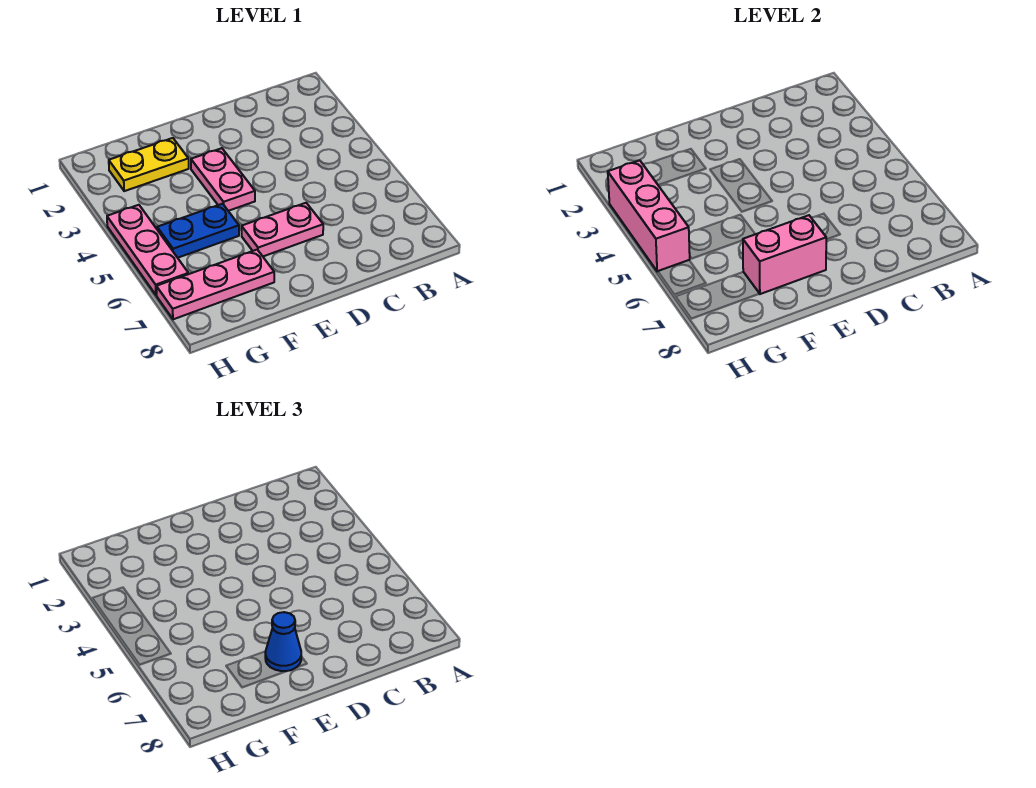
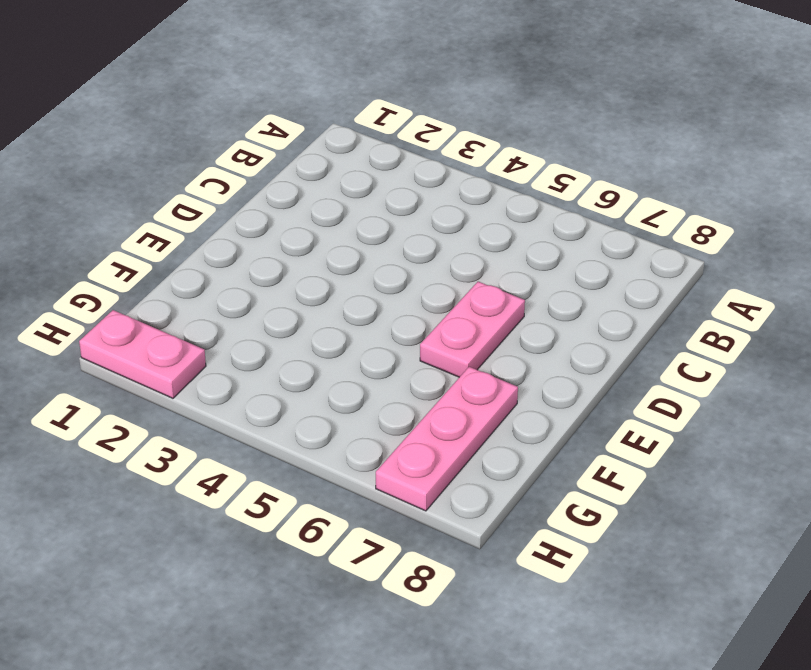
pink plate H1:H2 level 1 -> pink plate E3:E4 level 1
none -> yellow plate F2:G2 level 1
none -> blue plate F5:G5 level 1

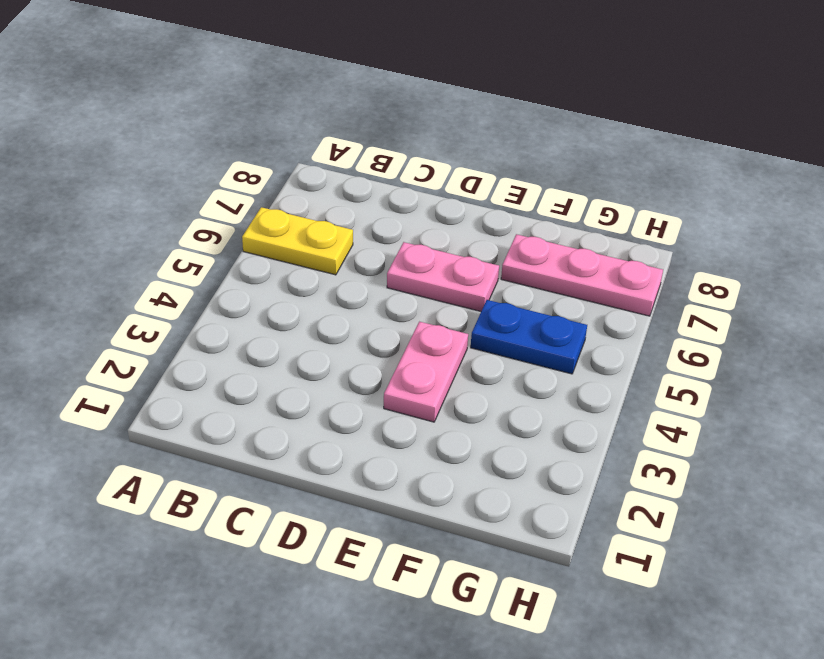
yellow plate A6:B6 level 1 -> yellow plate F2:G2 level 1
none -> pink plate H4:H6 level 1
none -> pink brick E7:F7 level 2

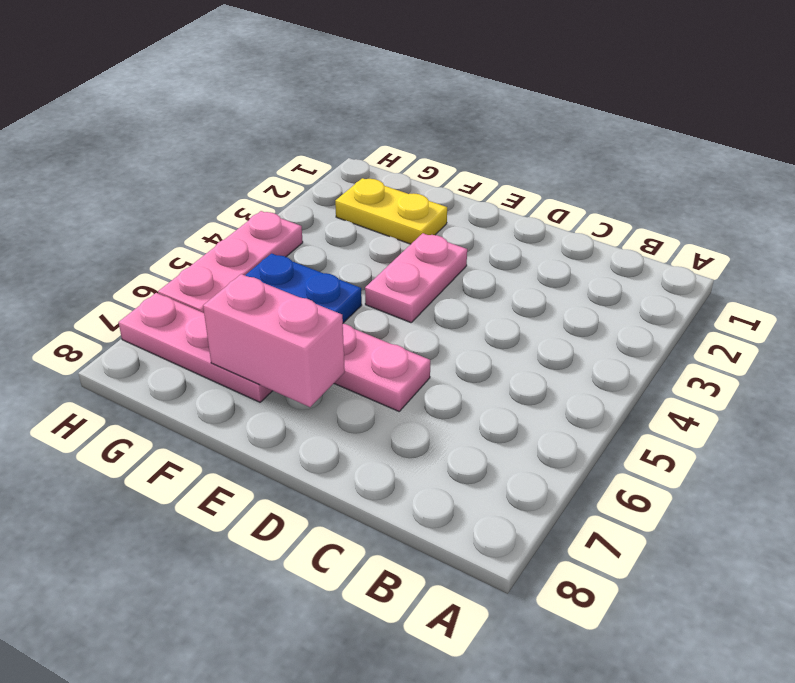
none -> pink brick H3:H5 level 2
none -> blue cone E7 level 3

